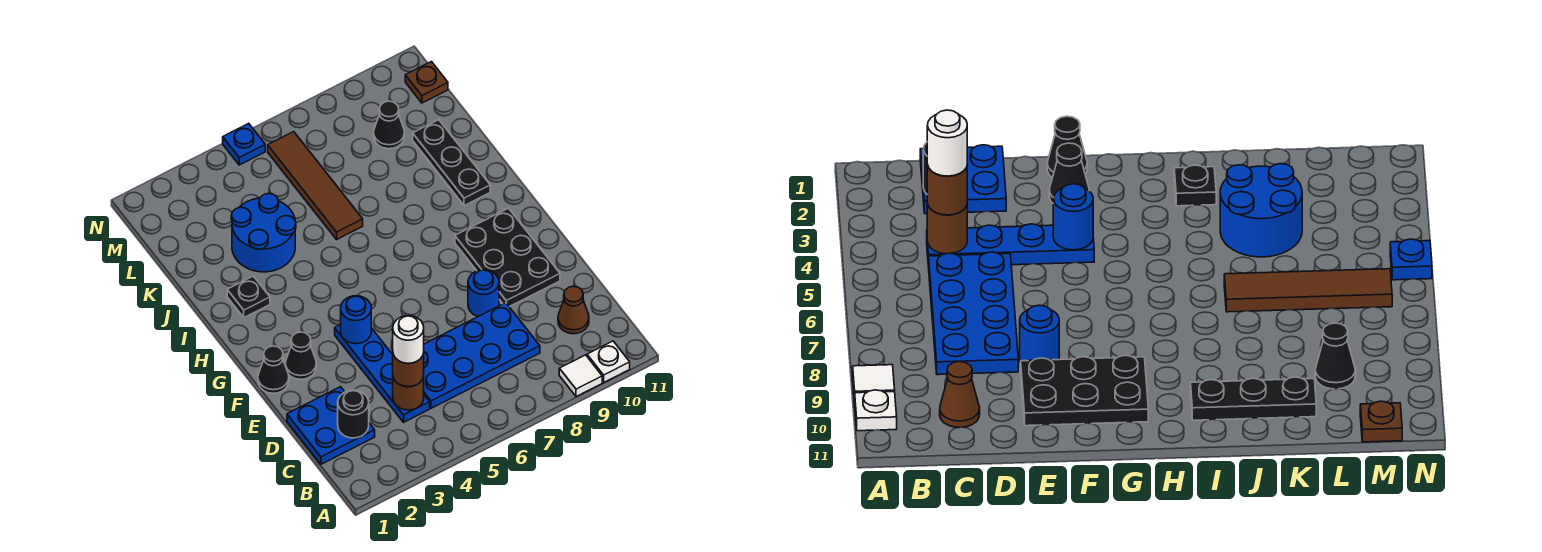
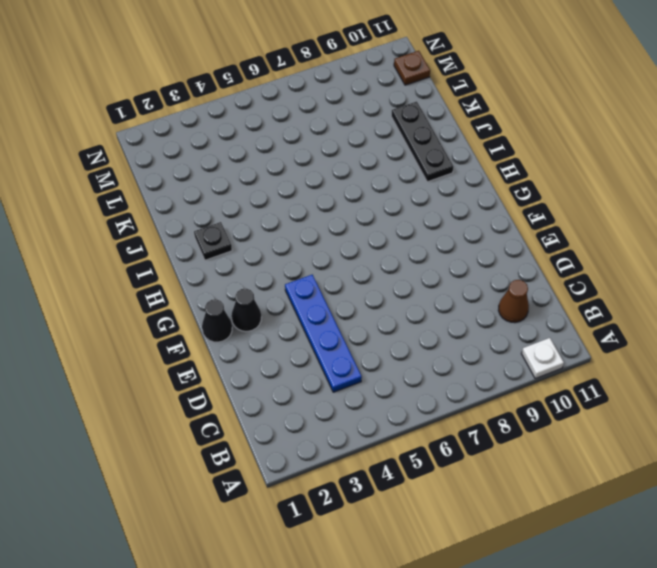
none -> white tile A9 level 1
none -> blue plate C1:D2 level 1
none -> blue plate C5:D8 level 1

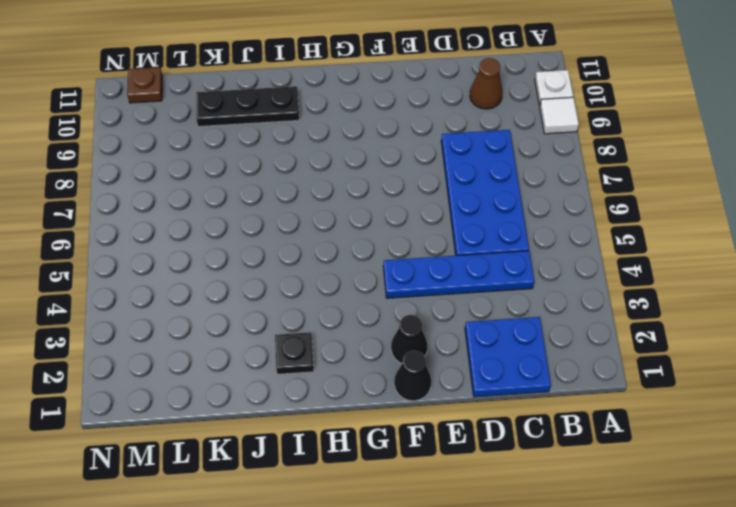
none -> blue round brick E8 level 1
none -> black plate E9:G10 level 1
none -> blue round brick J3:K4 level 1

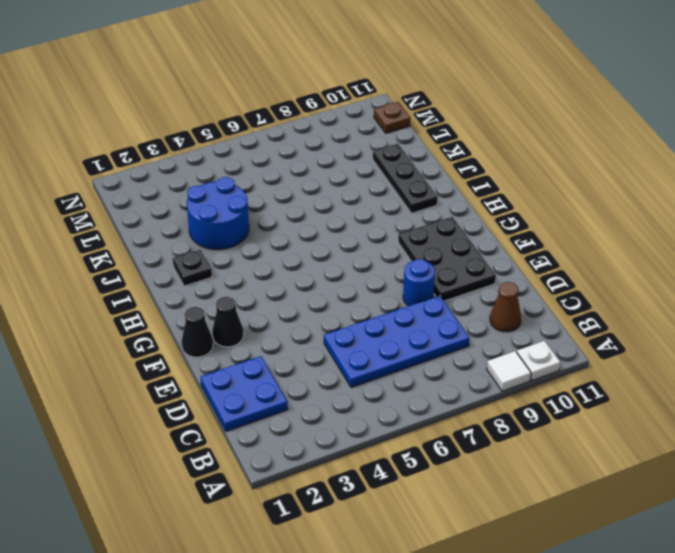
none -> blue plate C4:F4 level 1
none -> brown tile J6:M6 level 1
none -> black cone L9 level 1

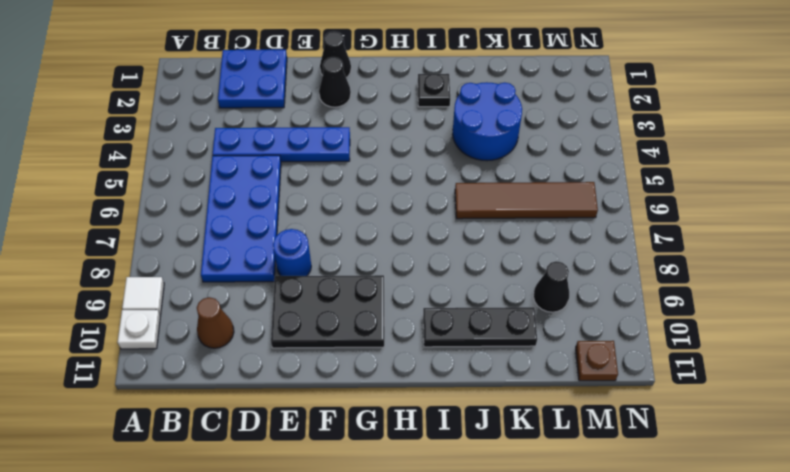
none -> blue plate N5 level 1
none -> black round brick C2 level 2
none -> brown round brick C4 level 2

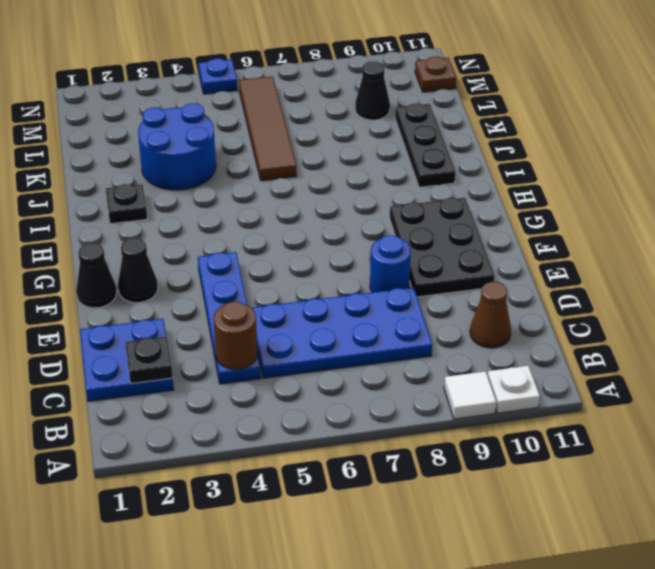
black plate C2 level 2 -> black round brick C2 level 2
none -> blue round brick F4 level 2
none -> brown round brick C4 level 3
none -> white round brick C4 level 4

